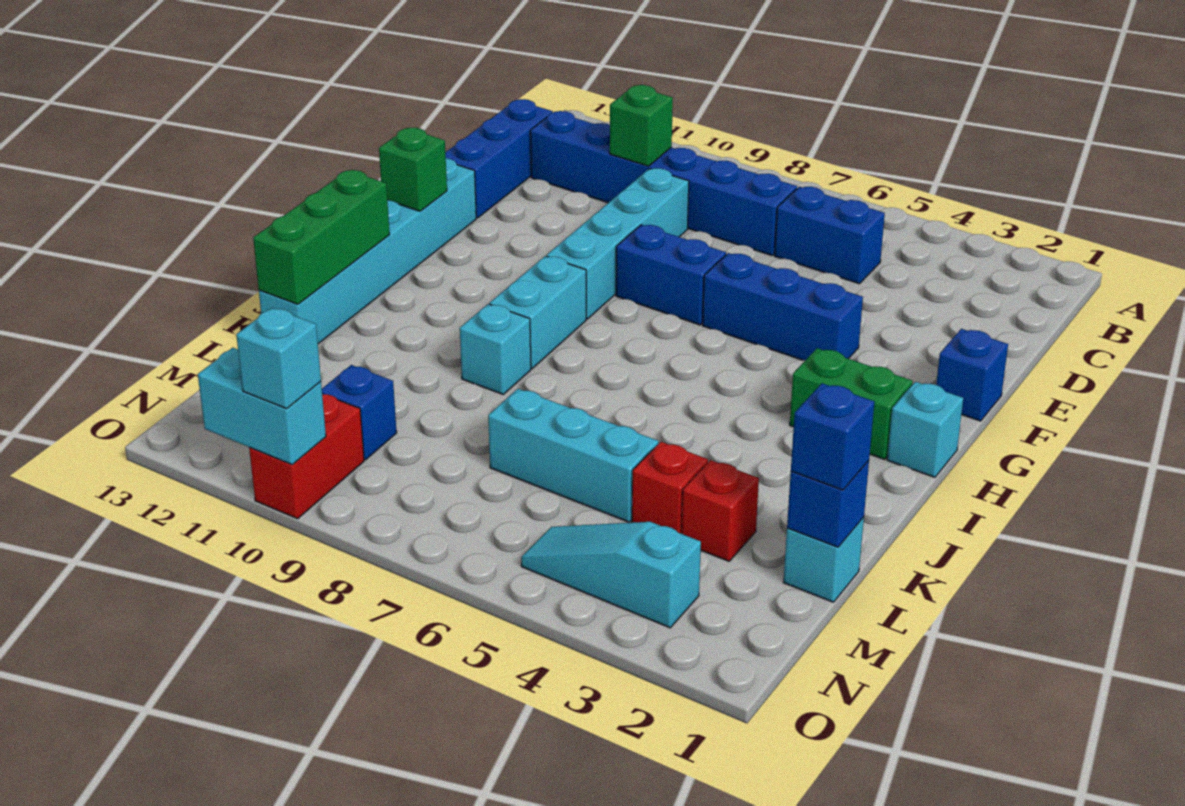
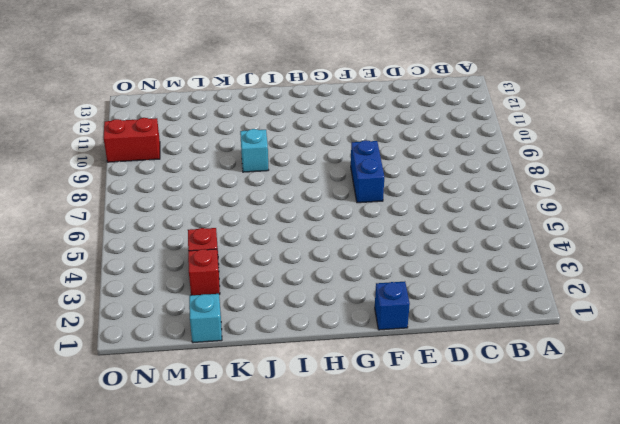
none -> blue brick C5:C6 level 1
none -> blue brick C7:C12 level 1
none -> blue brick C13:E13 level 1

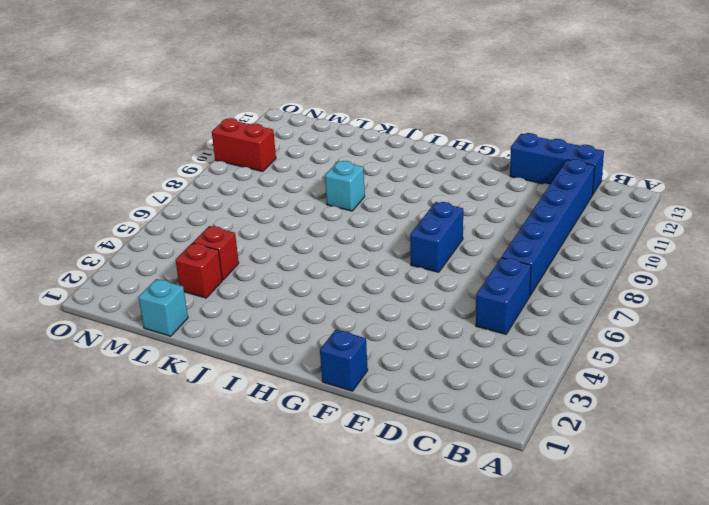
none -> cyan brick D9:G9 level 1
none -> blue brick F4:F6 level 1
none -> cyan brick F13:K13 level 1

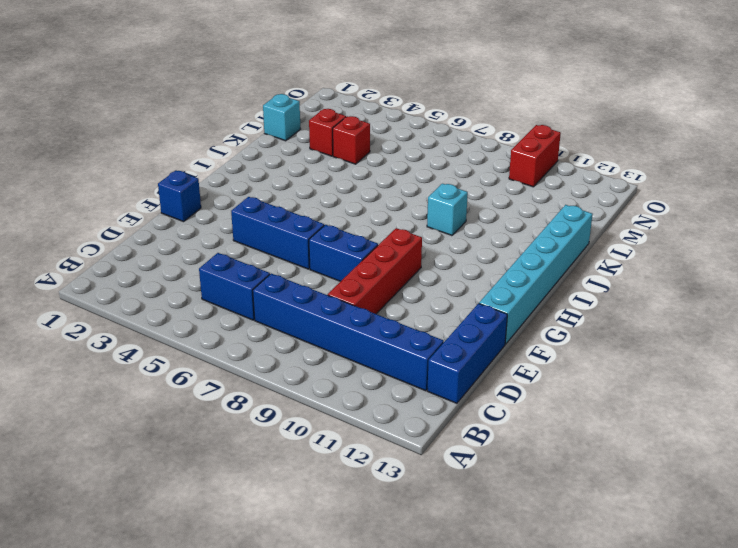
red brick D9:G9 level 1 -> cyan brick D9:G9 level 1
none -> cyan brick H1 level 1
none -> green brick H2:H3 level 1
none -> cyan brick H9:I9 level 1

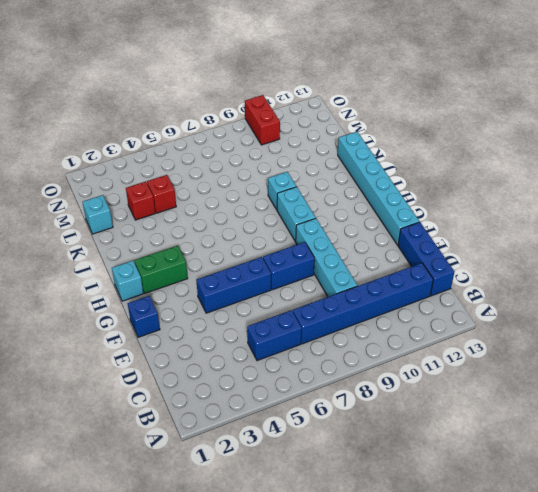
none -> cyan brick L5:L7 level 1
none -> blue brick M10 level 1
none -> cyan slope N3:N5 level 1 top 3

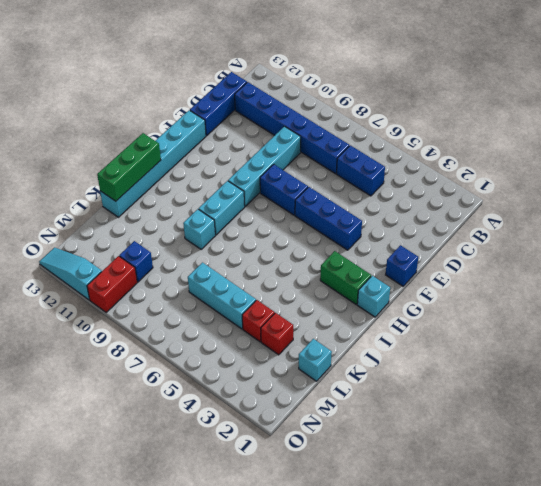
cyan slope O11:O13 level 1 top 11 -> cyan slope N3:N5 level 1 top 3
none -> green brick C10 level 2
none -> green brick G13 level 2
none -> blue brick L1 level 2

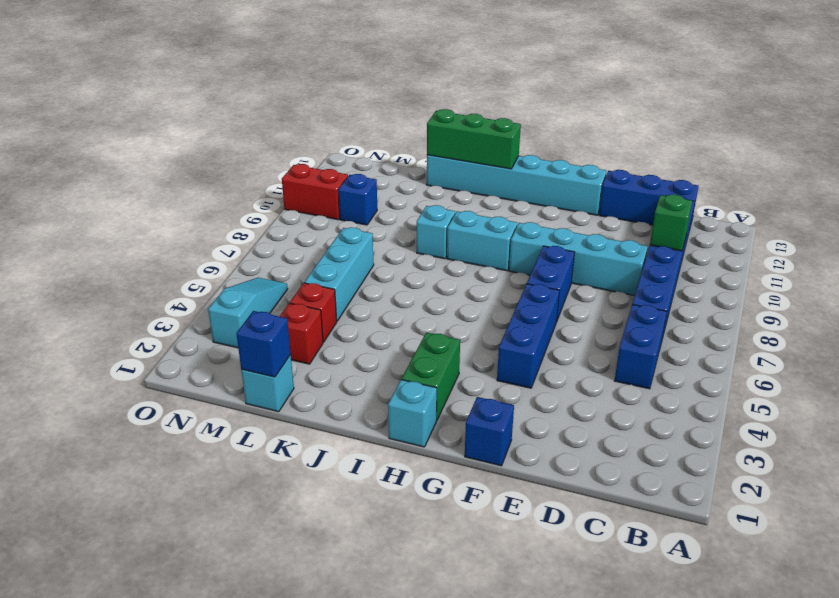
none -> green brick G13 level 2
none -> cyan brick O10:O11 level 2
none -> blue brick L1 level 3

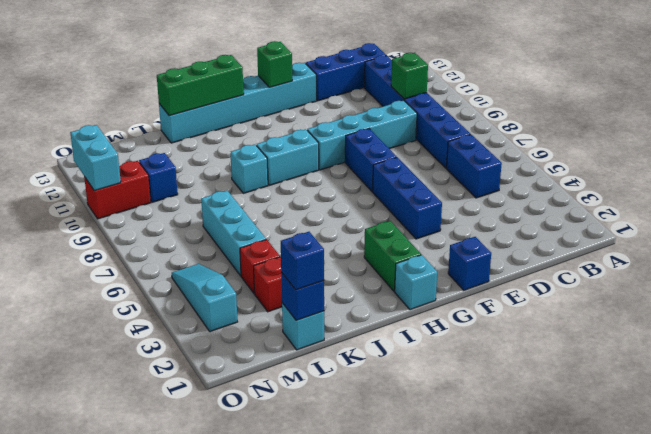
none -> cyan brick O10 level 3

